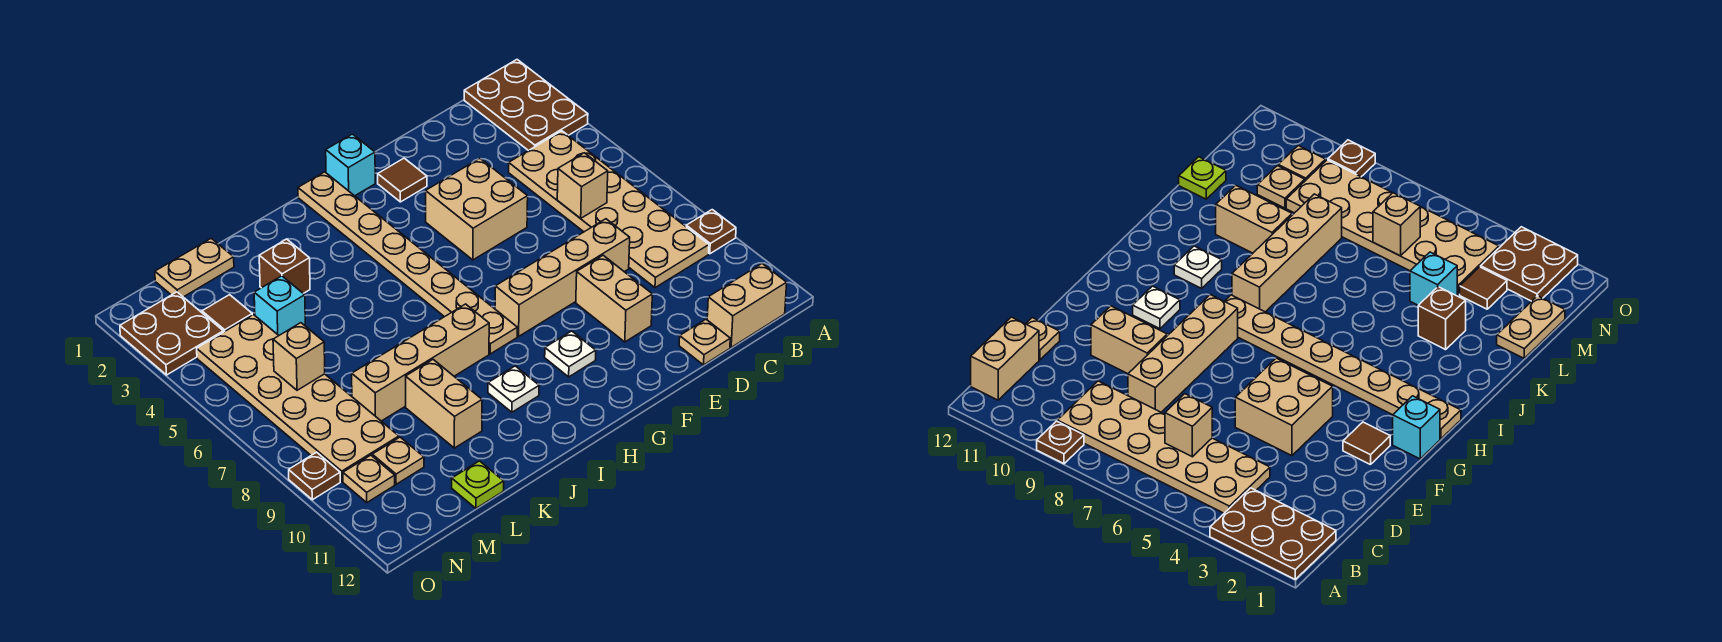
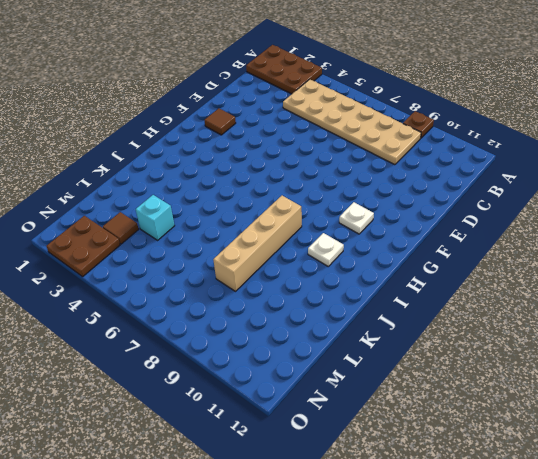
none -> tan brick B12:C12 level 1
none -> tan brick D8:G8 level 1
none -> tan plate D12 level 1

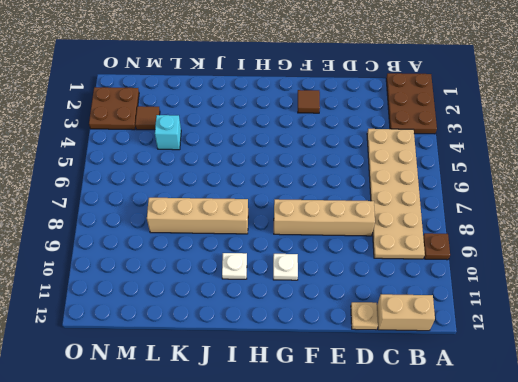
none -> tan brick E4:F5 level 1
none -> tan brick E9:E10 level 1
none -> cyan brick G1 level 1

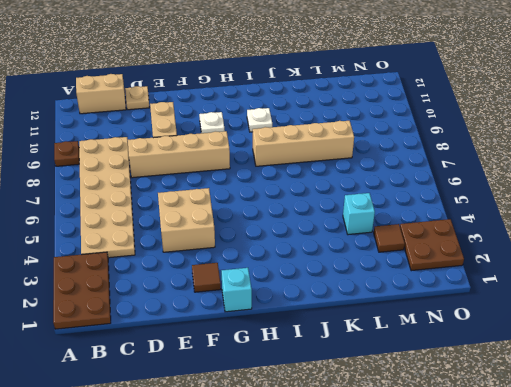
none -> tan plate H1:H8 level 1
none -> brown brick K3 level 1
none -> tan brick K9:K10 level 1

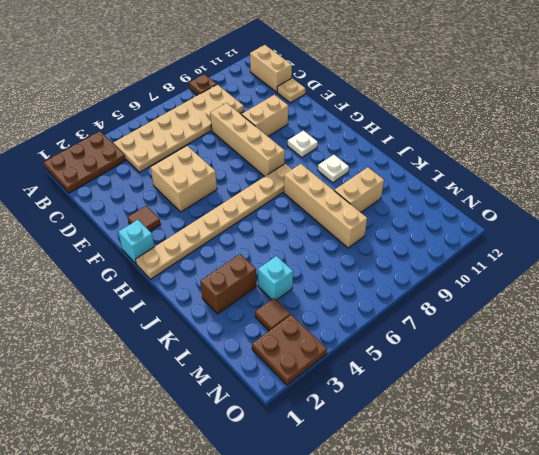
brown brick K2:K3 level 1 -> brown brick K3 level 1
none -> tan plate L1:M1 level 1
none -> lime plate L12 level 1
none -> tan plate M4:N9 level 1

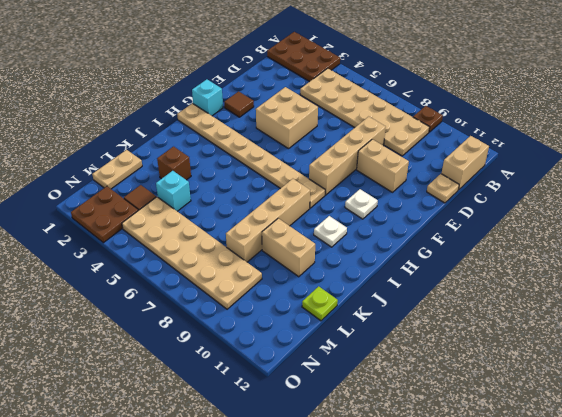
none -> tan plate M10 level 1
none -> tan plate N10 level 1
none -> brown plate O9 level 1

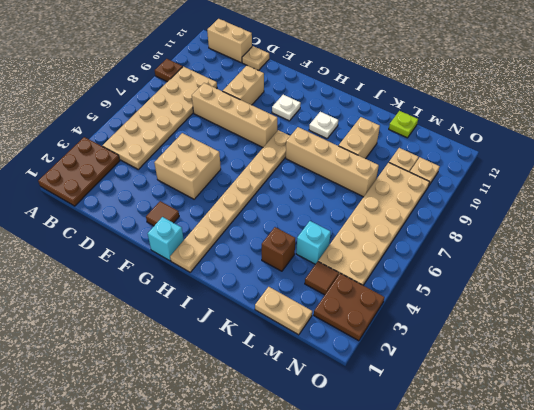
none -> brown plate O9 level 1
none -> tan brick C6 level 2
none -> tan brick M6 level 2

